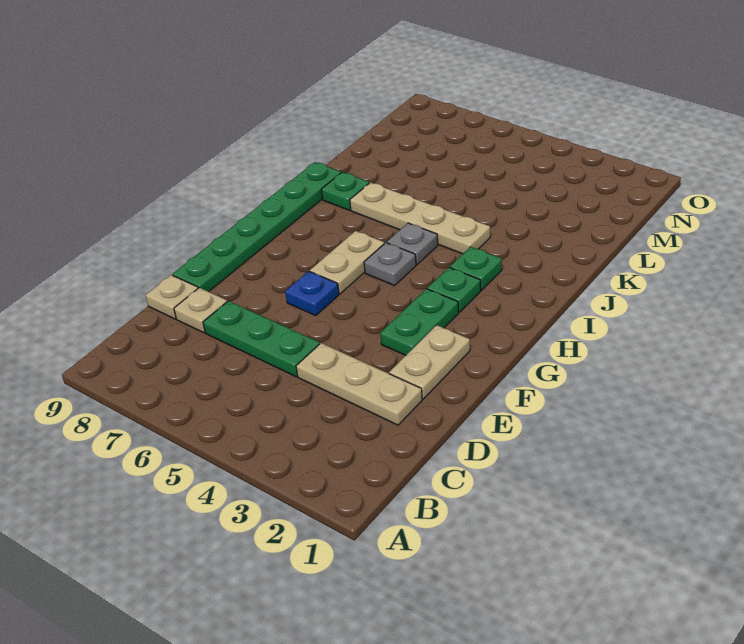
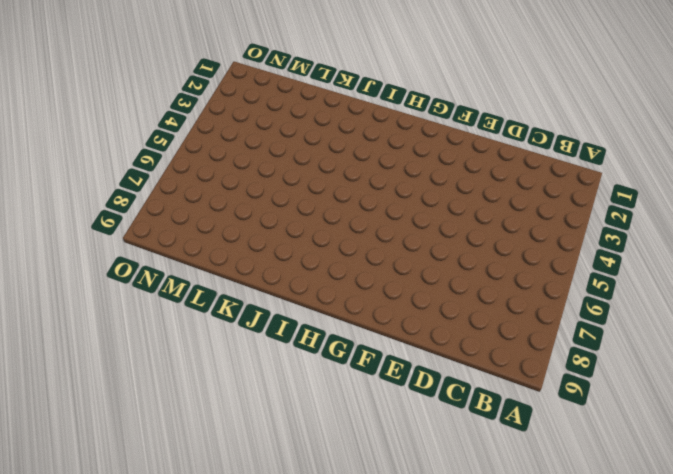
none -> tan plate D2:D4 level 1
none -> green plate D5:D7 level 1
none -> tan plate D8 level 1

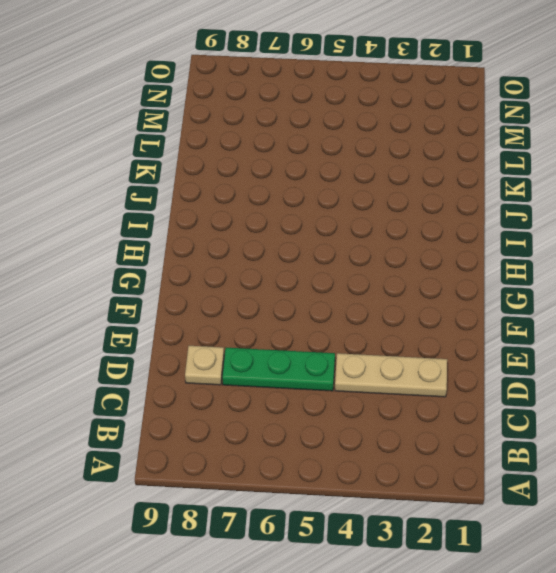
none -> tan plate D9 level 1
none -> tan plate E2:F2 level 1
none -> green plate E9:J9 level 1

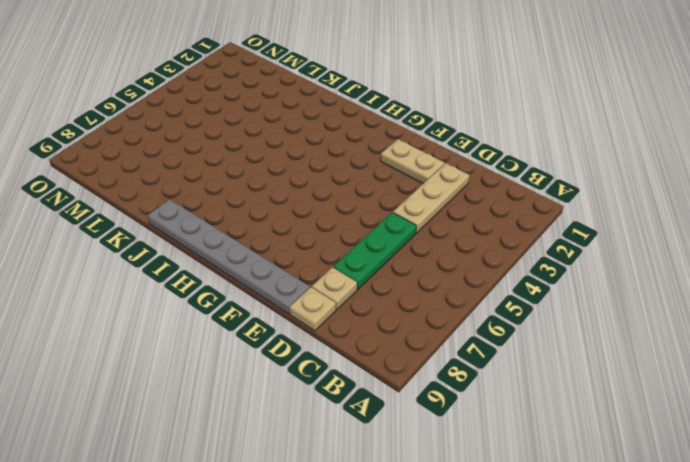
grey plate E9:J9 level 1 -> green plate E9:J9 level 1
none -> green plate F3:G3 level 1
none -> blue plate F6 level 1
none -> tan plate G6:H6 level 1

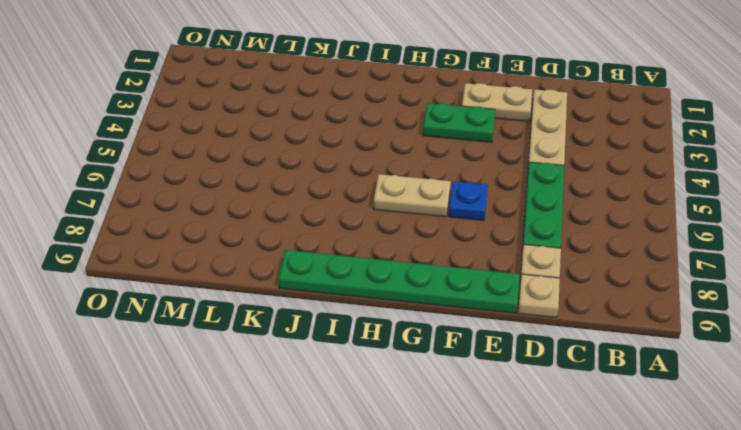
none -> green plate H3 level 1
none -> grey plate H5 level 1
none -> green plate I3 level 1

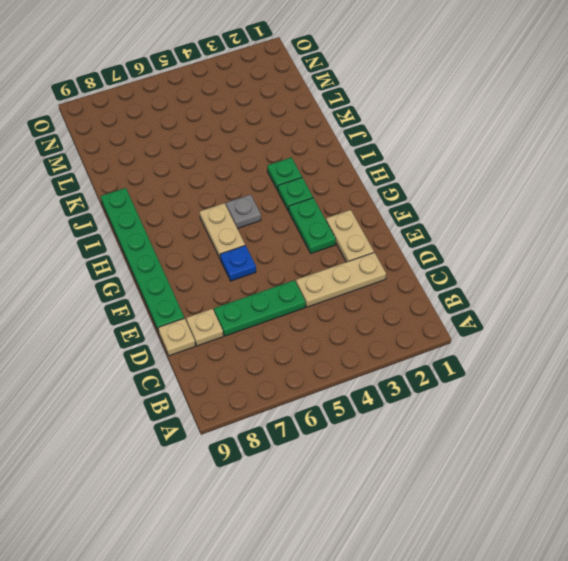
none -> grey plate I5 level 1
none -> tan plate J4:J7 level 1
none -> green plate J8 level 1

